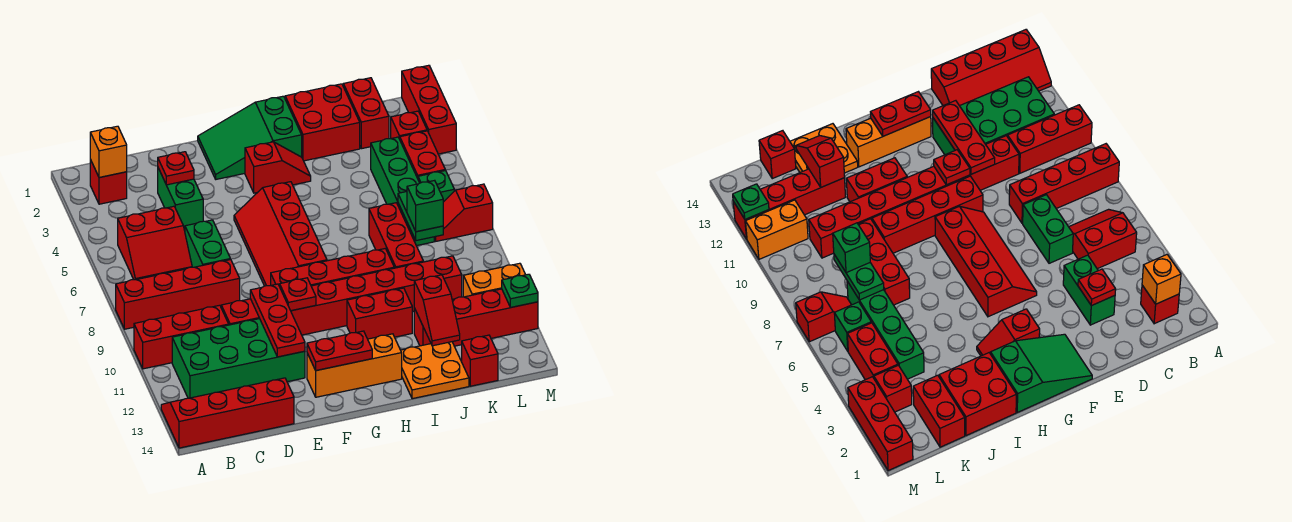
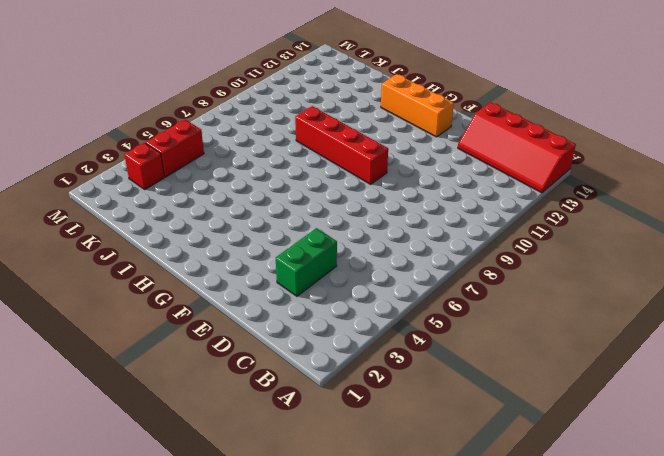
none -> red brick A8:D8 level 1
none -> red brick A10:C10 level 1
none -> red brick B2 level 1
none -> red slope B5:C6 level 1 top 5

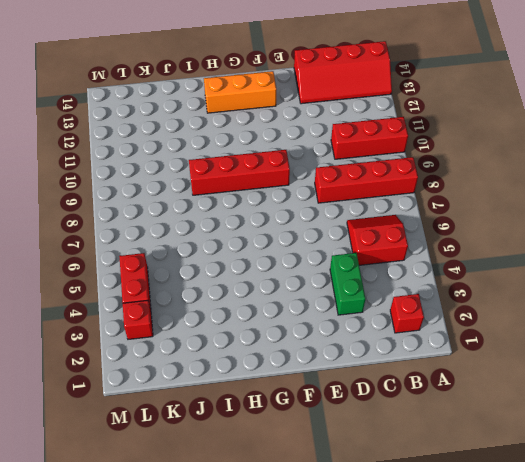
none -> green brick B11:E12 level 1
none -> green brick D6:D7 level 1
none -> red brick D10:K10 level 1
none -> green slope F1:H2 level 1 top H

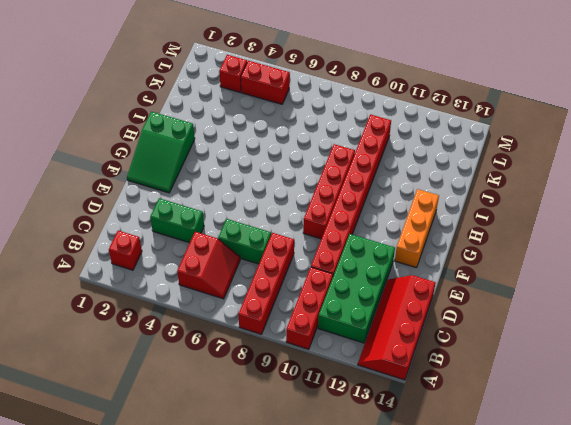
none -> red slope F5:G8 level 1 top G
none -> red slope G3:H3 level 1 top G
none -> red brick H11:I11 level 1
none -> red brick I1:J2 level 1

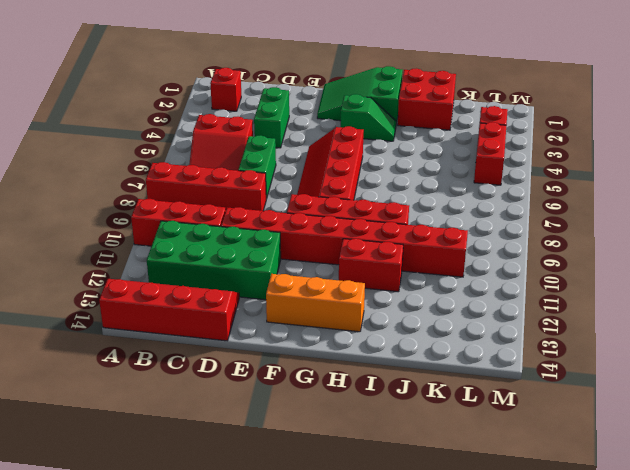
green slope G3:H3 level 1 top G -> red slope G3:H3 level 1 top G
none -> orange plate I13:J14 level 1
none -> red brick J7:J9 level 1
none -> red brick J12:M12 level 1
none -> red brick K1:K2 level 1

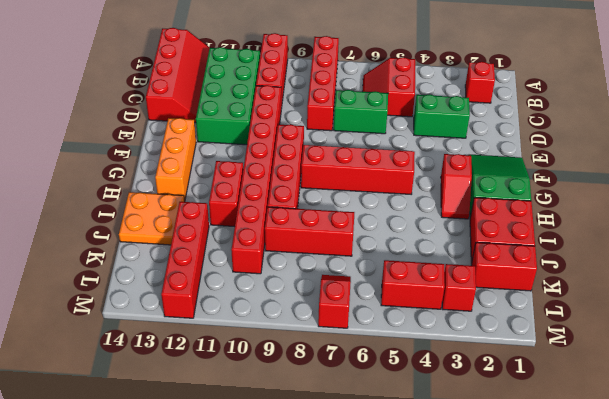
none -> green brick K4:K7 level 1
none -> red brick K14 level 1
none -> green brick L6 level 1
none -> orange brick L11:M11 level 1

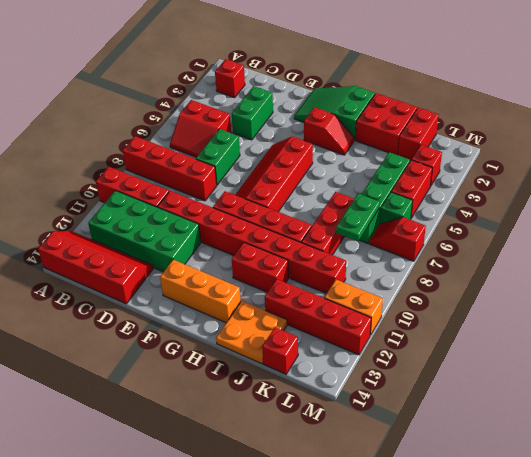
none -> red brick M1:M3 level 1
none -> orange brick B2 level 2
none -> red plate D3 level 2
none -> red plate E10:E12 level 2

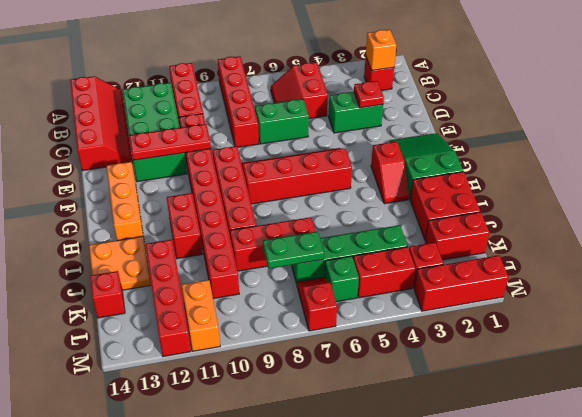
none -> red plate F10 level 2
none -> red plate F13:G13 level 2
none -> red slope J12:J13 level 2 top 12
none -> green plate M12 level 2

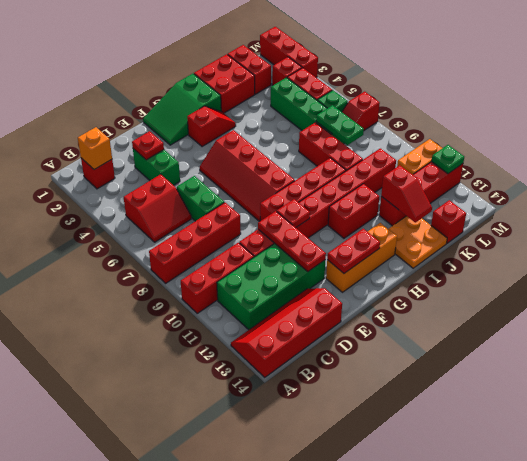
none -> green brick K8 level 3

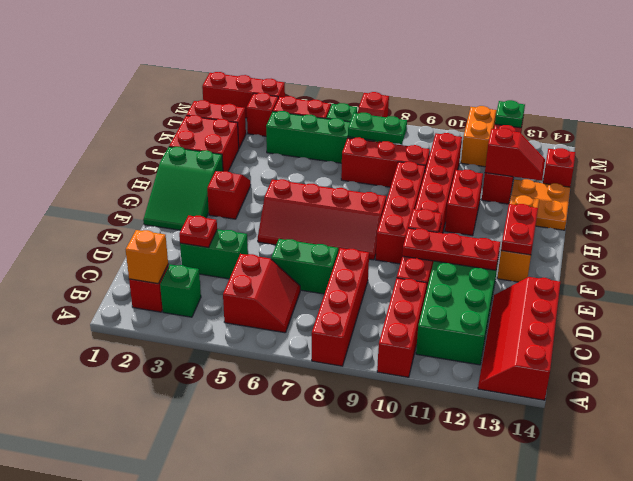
green brick B3 level 1 -> green brick K8 level 3

